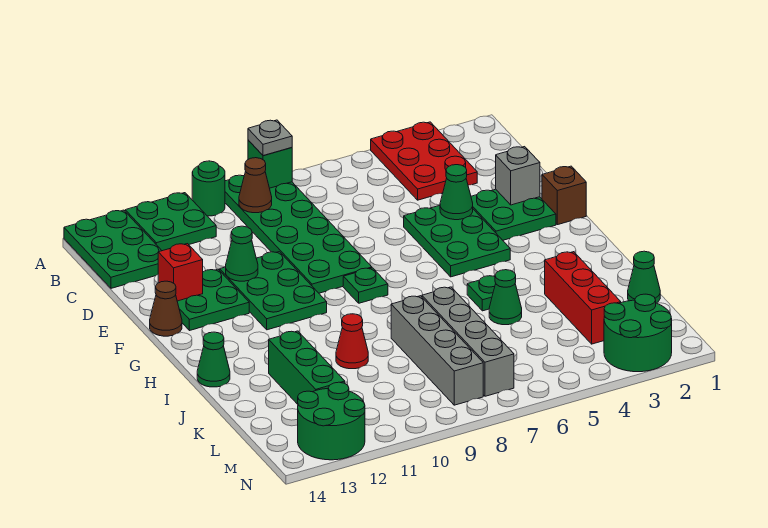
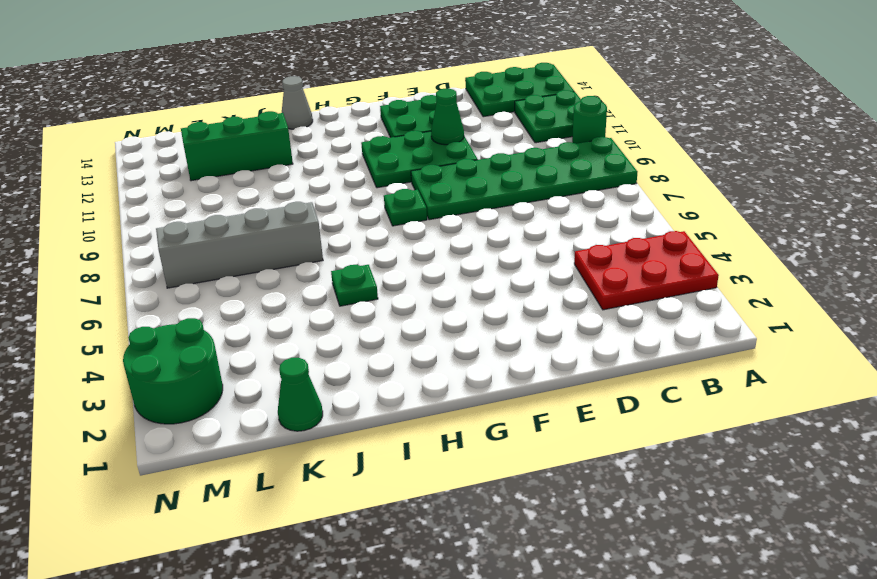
grey cone I14 level 1 -> green cone I14 level 1
none -> green plate E2:F3 level 1
none -> green plate E4:G5 level 1
none -> brown brick F1 level 1
none -> brown cone F14 level 1

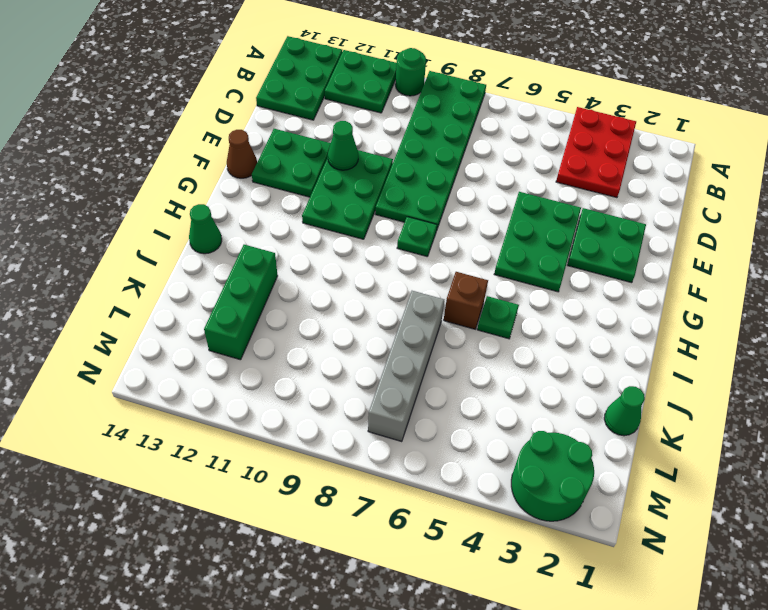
brown brick I6 level 1 -> brown brick F1 level 1
none -> red brick J3:L3 level 1
none -> green cone J5 level 1
none -> grey brick J8:M8 level 1
none -> red cone J10 level 1

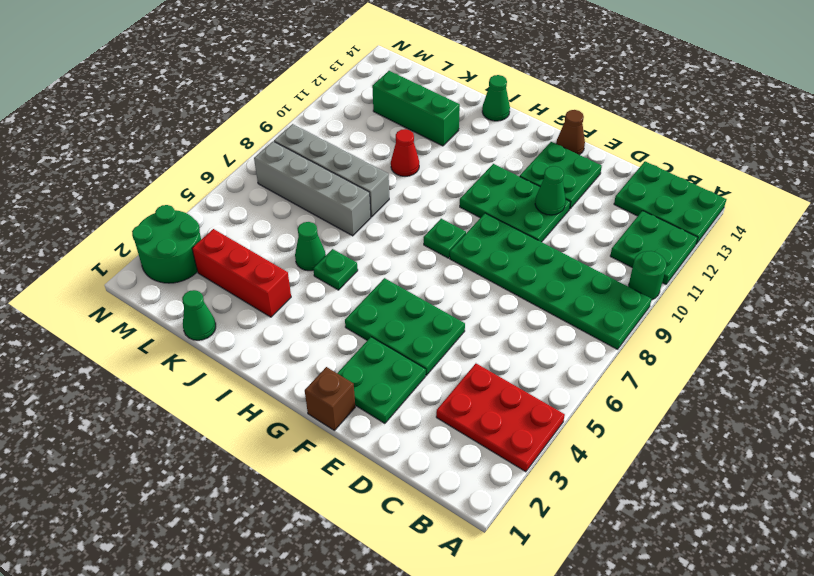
none -> green round brick M12:N13 level 1
none -> green brick A8 level 2
none -> brown cone B9 level 2
none -> grey brick E2 level 2

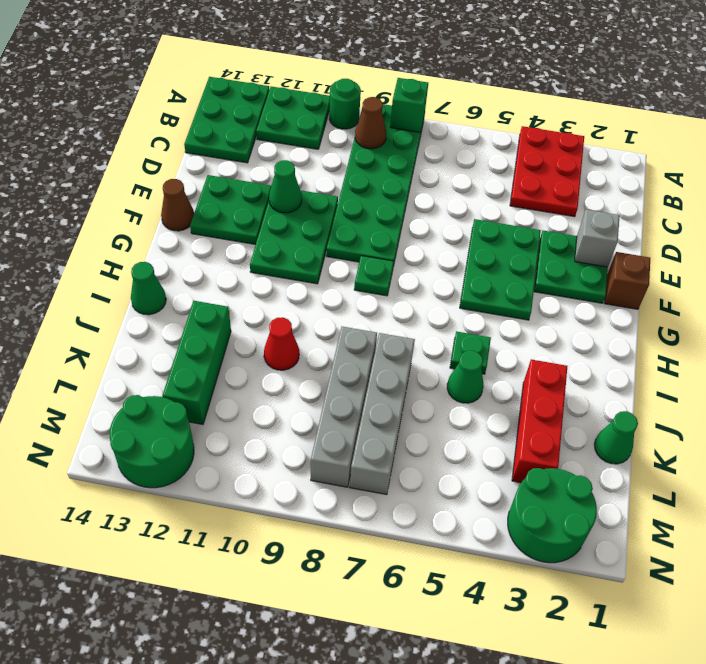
none -> green cone E4 level 2
none -> red brick E13 level 2
none -> grey plate A8 level 3

